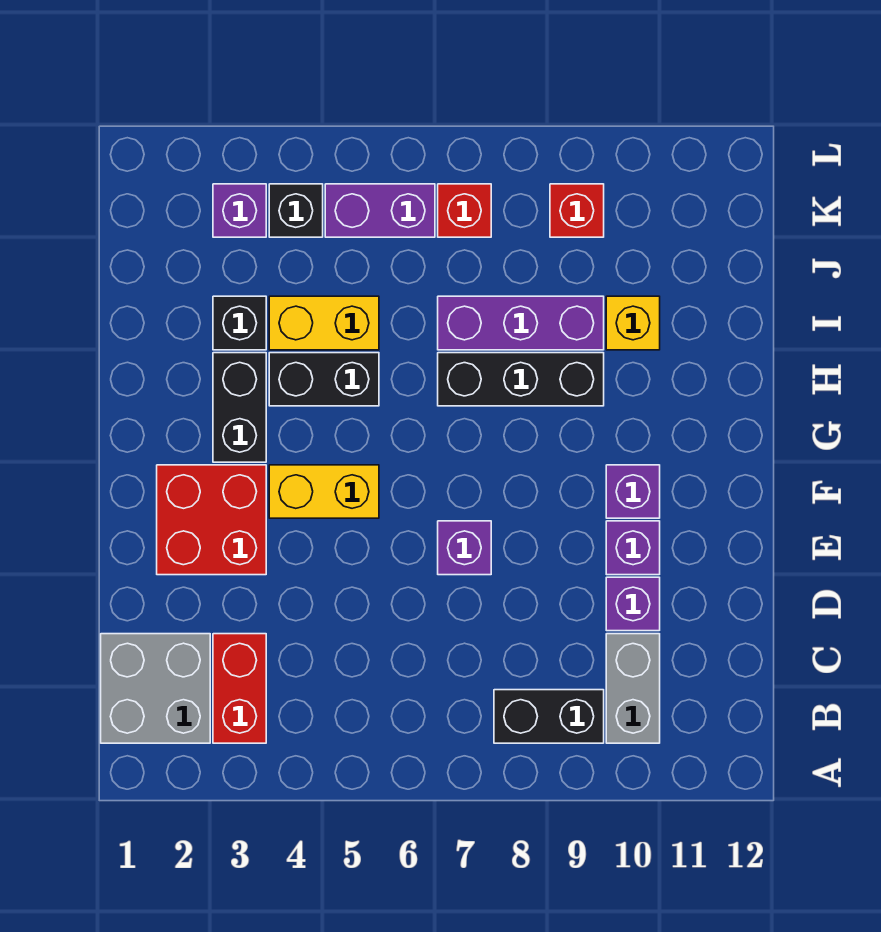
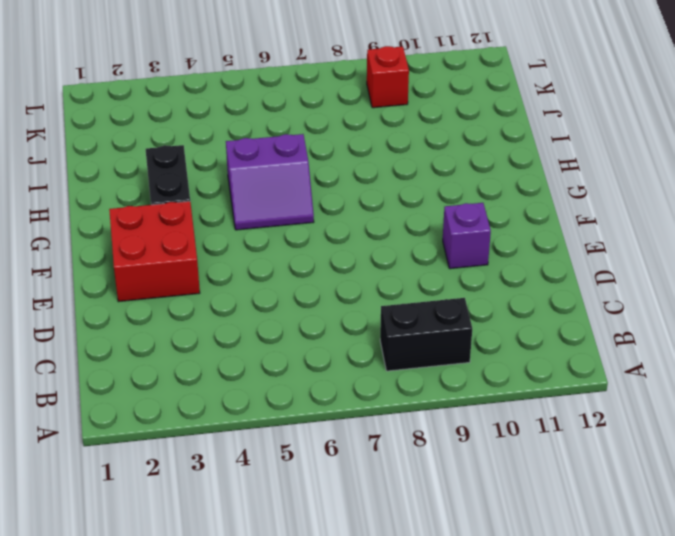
purple slope G5:H6 level 1 top H -> black brick H4:H5 level 1
none -> grey brick B1:C2 level 1
none -> red brick B3:C3 level 1
none -> grey brick B10:C10 level 1

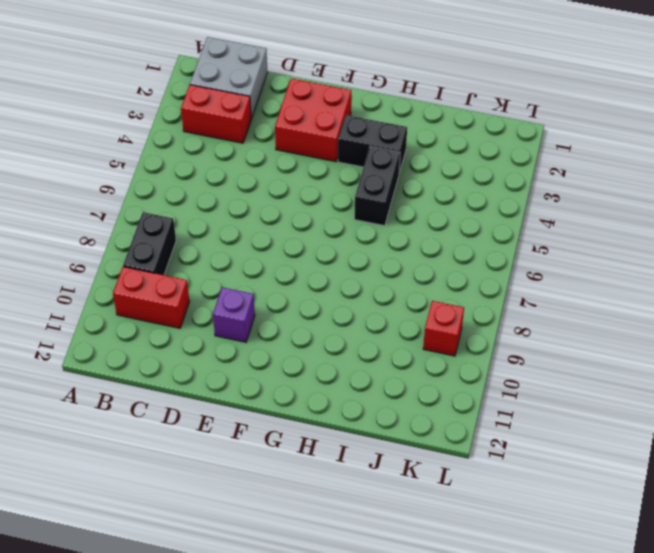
red brick B10:C10 level 1 -> grey brick B10:C10 level 1
none -> purple brick D10 level 1
none -> purple brick E7 level 1
none -> yellow brick F4:F5 level 1

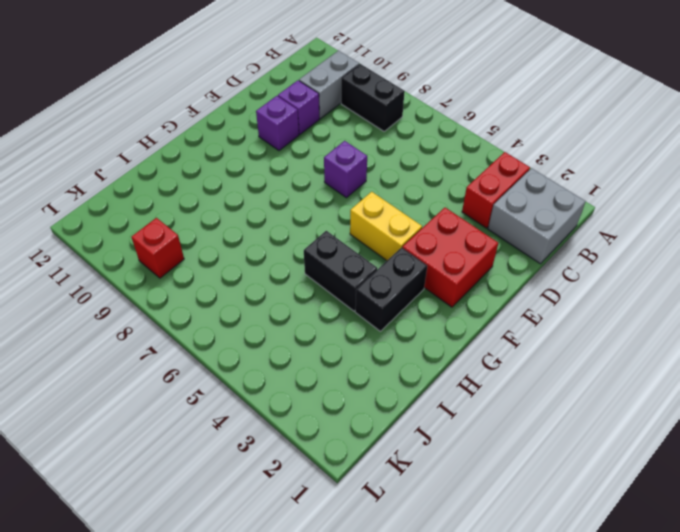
none -> purple brick F10 level 1
none -> black brick H7:H9 level 1
none -> black brick I3 level 1

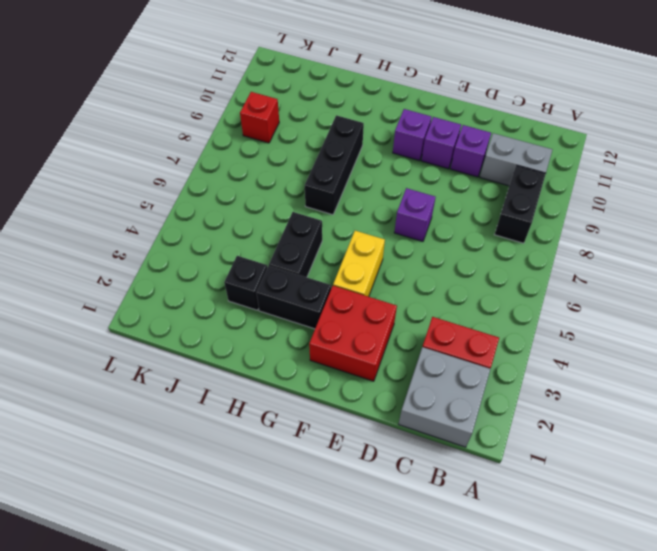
none -> yellow brick I4:I5 level 1
none -> purple brick I7:I9 level 1
none -> yellow brick I10 level 1

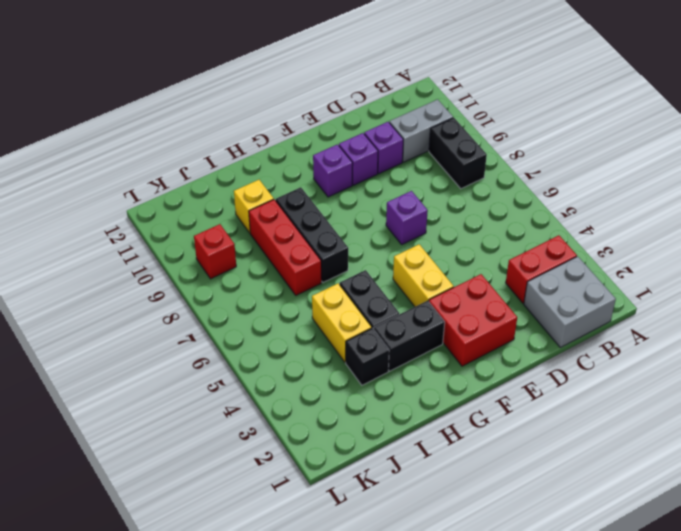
red brick I7:I9 level 1 -> purple brick I7:I9 level 1
none -> purple brick K3 level 1
none -> black brick K4 level 1
none -> purple brick K5:K6 level 1

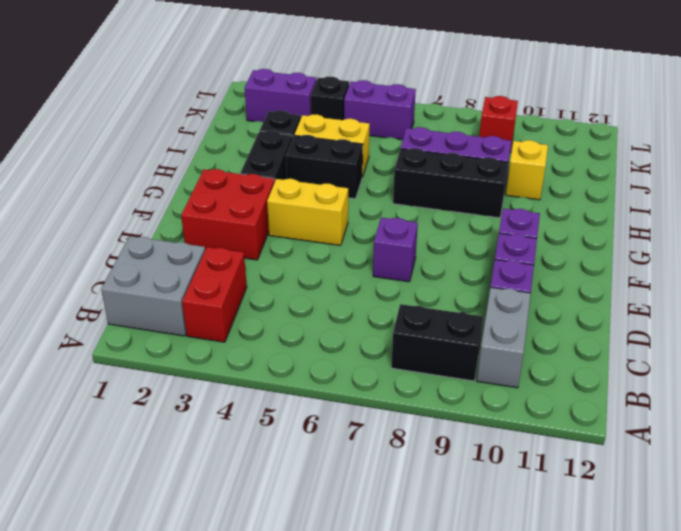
purple brick K2:K3 level 1 -> purple brick K3 level 1
none -> red brick K7 level 1

